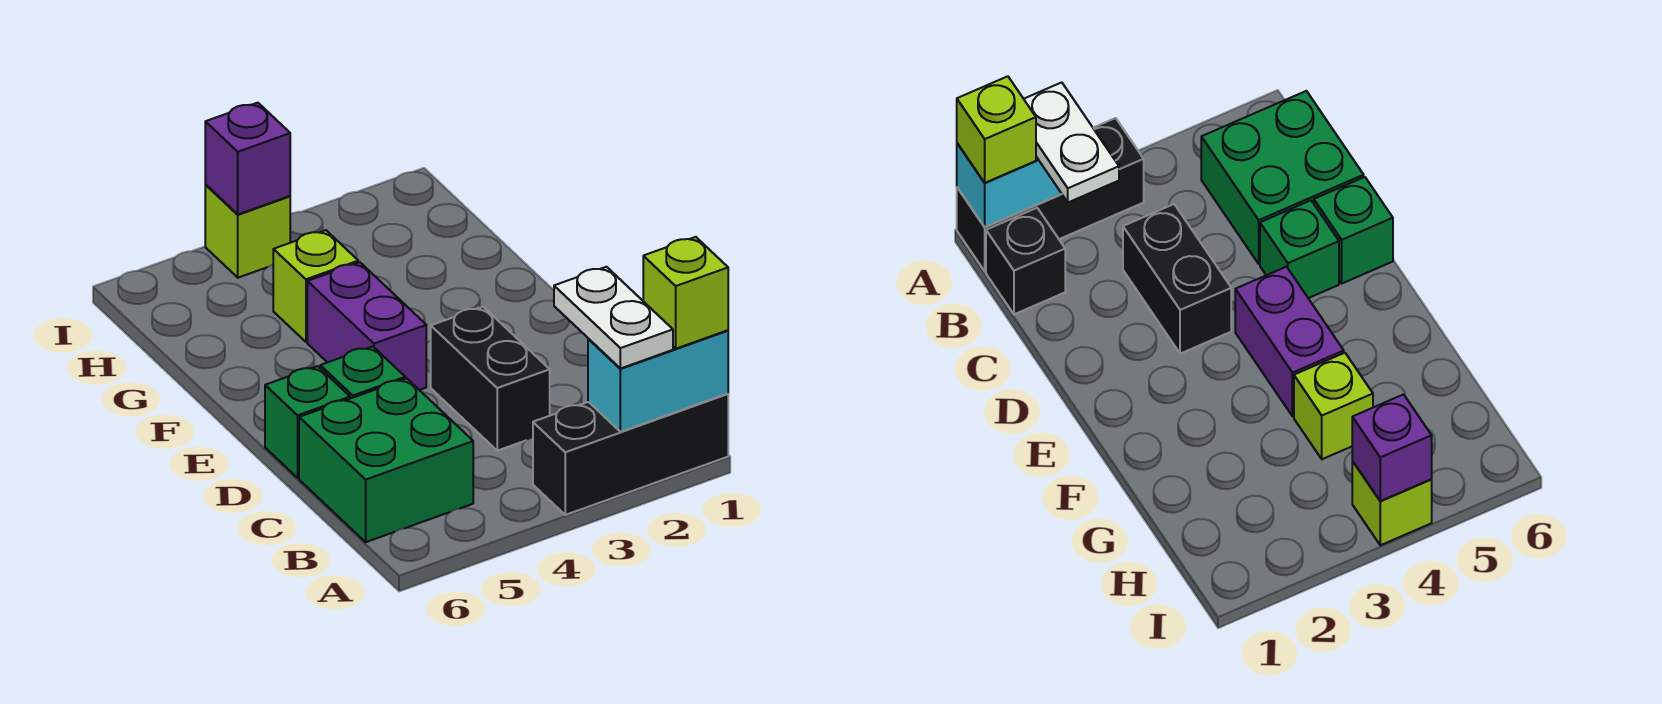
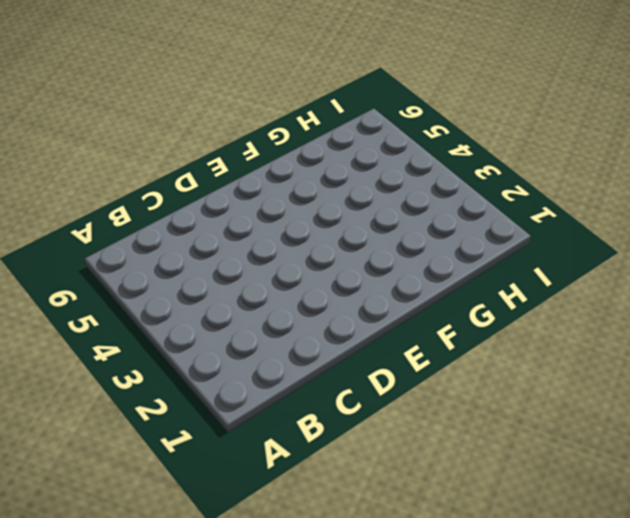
none -> black brick A1:A3 level 1
none -> black brick B1 level 1
none -> green brick B5:C6 level 1

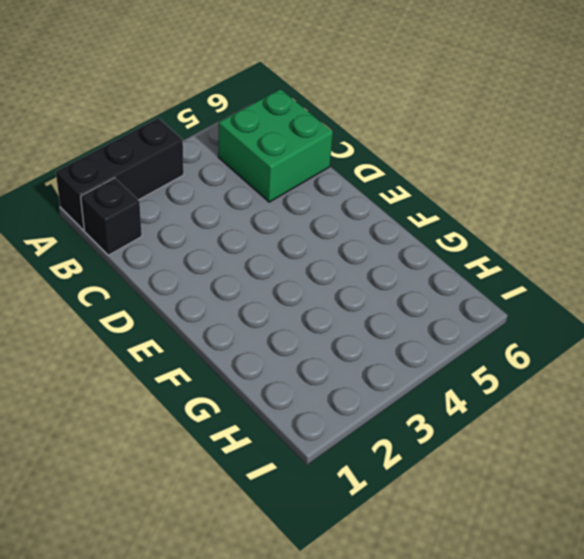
none -> black brick C3:D3 level 1
none -> green brick D5 level 1
none -> green brick D6 level 1

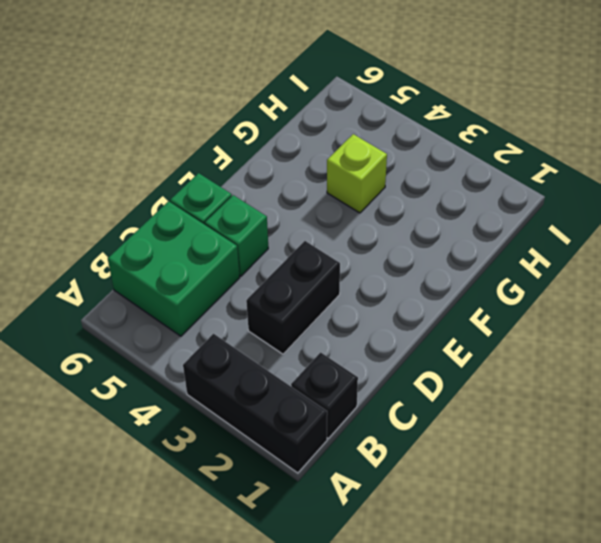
none -> purple brick E4:F4 level 1
none -> lime brick I4 level 1
none -> cyan brick A1:A2 level 2

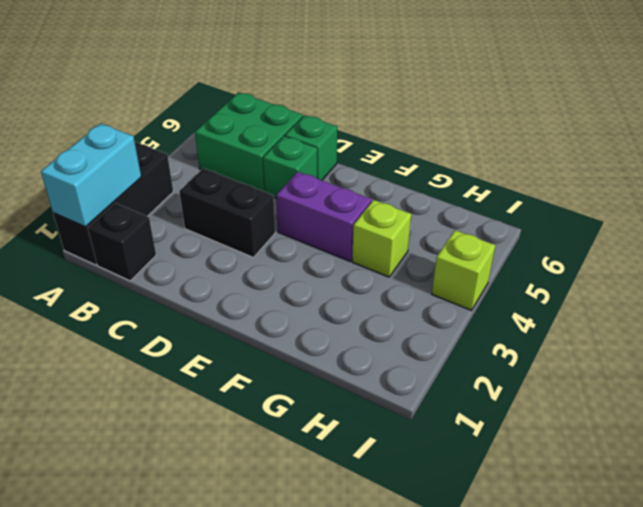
none -> purple brick I4 level 2
none -> lime brick A1 level 3
none -> white plate A2:B2 level 3

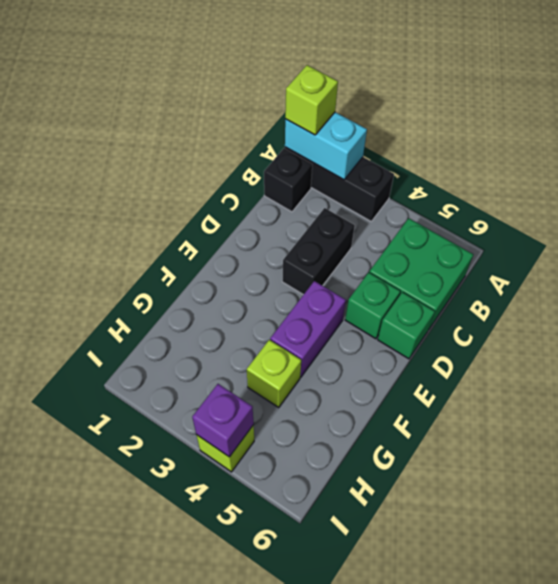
none -> white plate A2:B2 level 3

